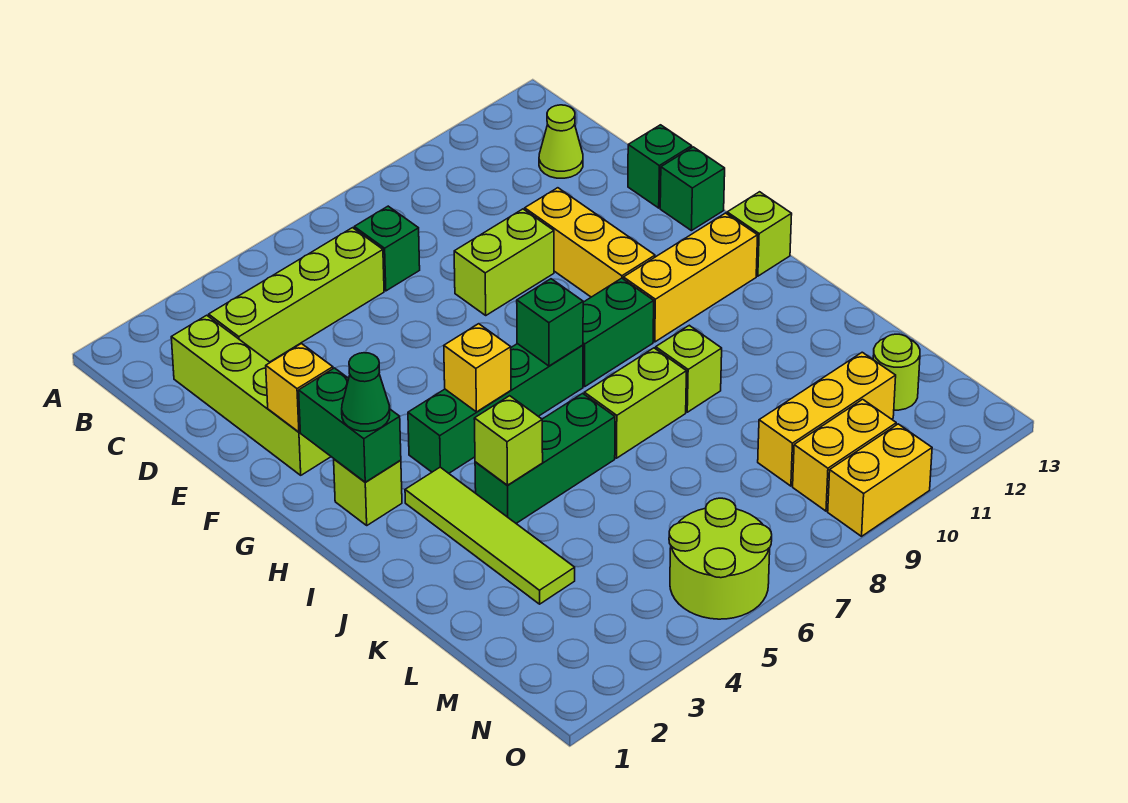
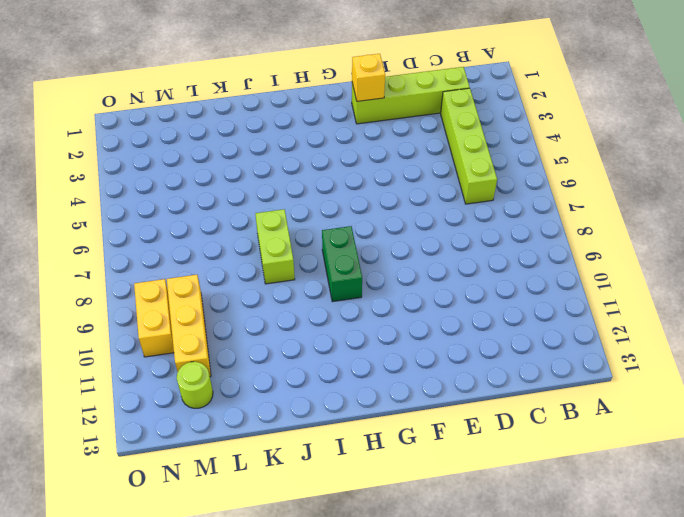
none -> green brick C7 level 1
none -> lime cone C12 level 1
none -> lime brick E8:E9 level 1

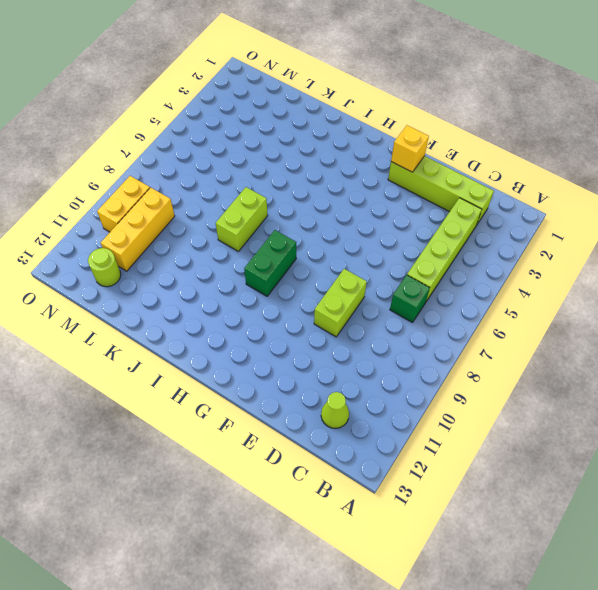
none -> yellow brick E10:G10 level 1
none -> green brick E13 level 1
none -> green brick F13 level 1

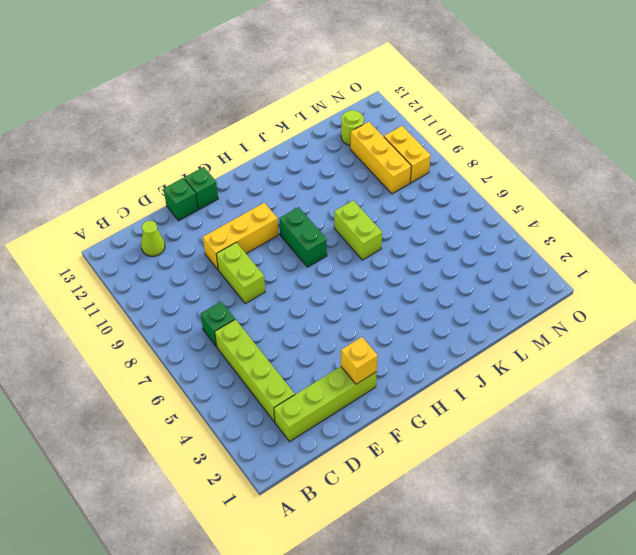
none -> lime brick H2 level 1
none -> green brick H4:H7 level 1
none -> yellow brick H10:H12 level 1

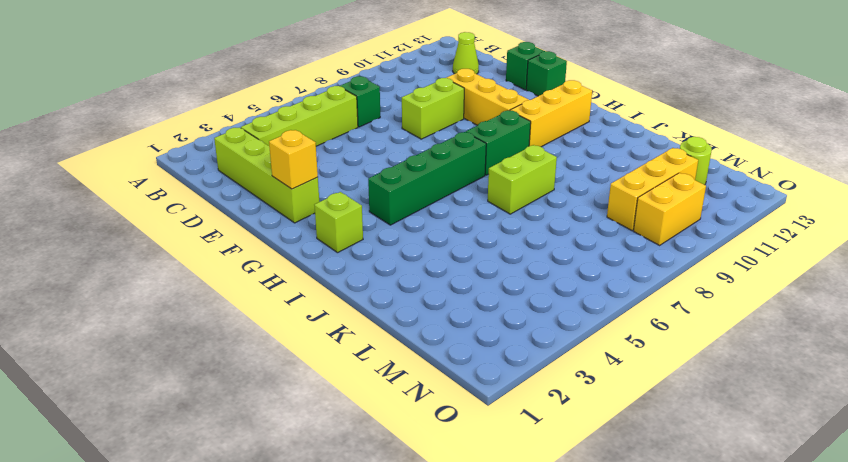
none -> lime brick H13 level 1
none -> lime tile I3:L3 level 1
none -> green brick J4:J6 level 1

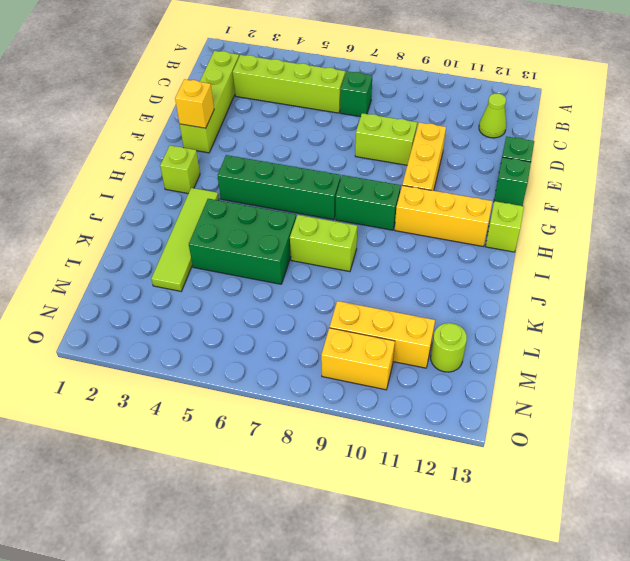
green brick J4:K6 level 1 -> green brick J4:J6 level 1
none -> lime brick J9 level 1
none -> lime round brick N5:O6 level 1
none -> yellow brick O9:O10 level 1

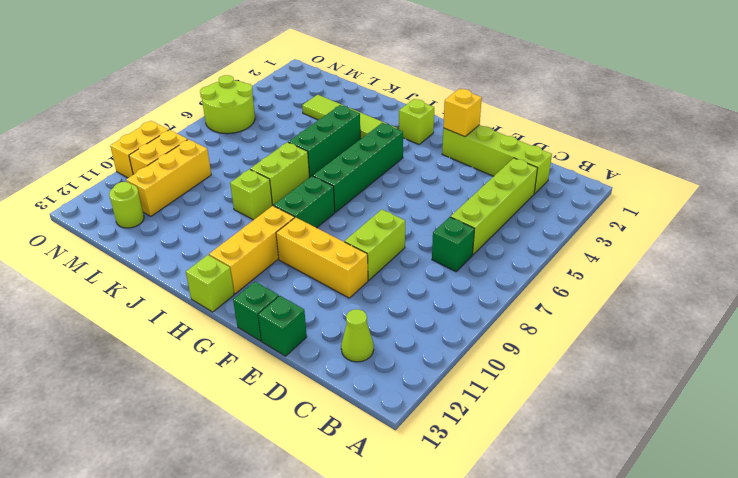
none -> green brick G2:H2 level 2
none -> yellow brick H5 level 2
none -> green brick H7 level 2

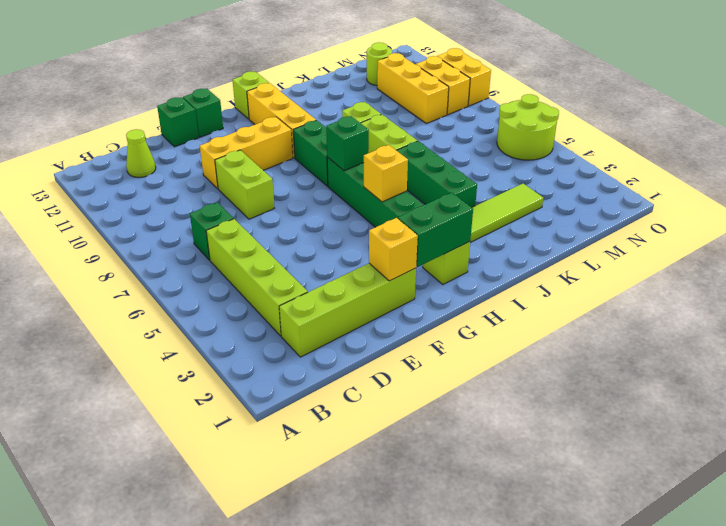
none -> lime brick J4 level 2
none -> green cone H2 level 3

